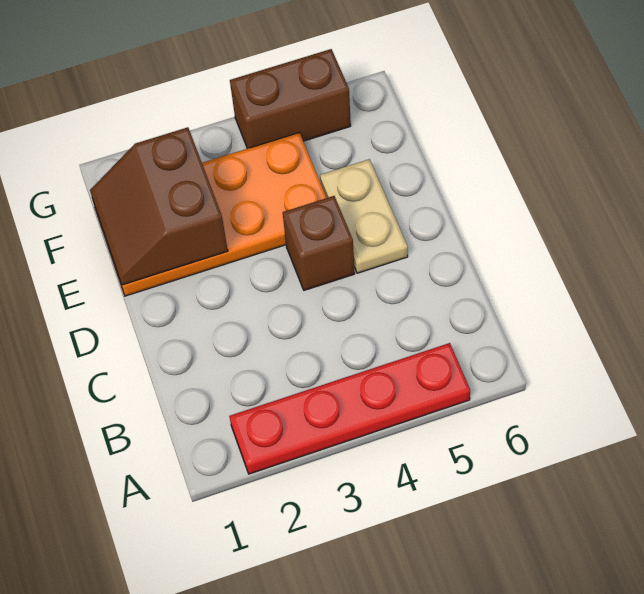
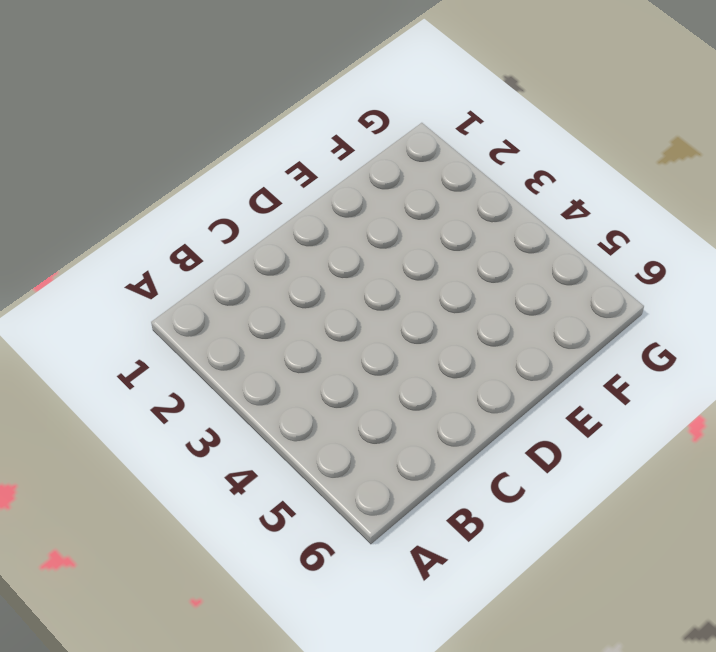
none -> red plate A2:A5 level 1
none -> brown brick D4 level 1

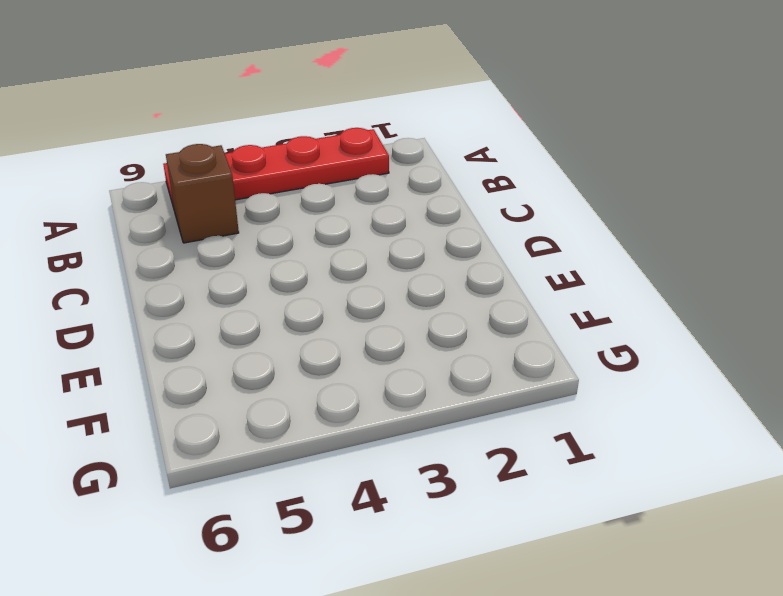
brown brick B5 level 1 -> brown brick D4 level 1
none -> tan plate D5:E5 level 1
none -> orange plate E1:F4 level 1

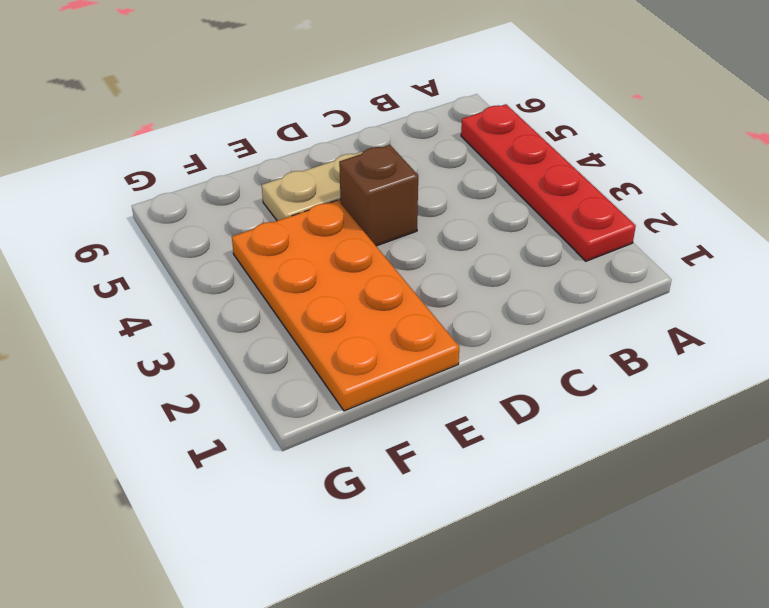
none -> brown brick G4:G5 level 1
none -> brown slope E1:F2 level 2 top 2

